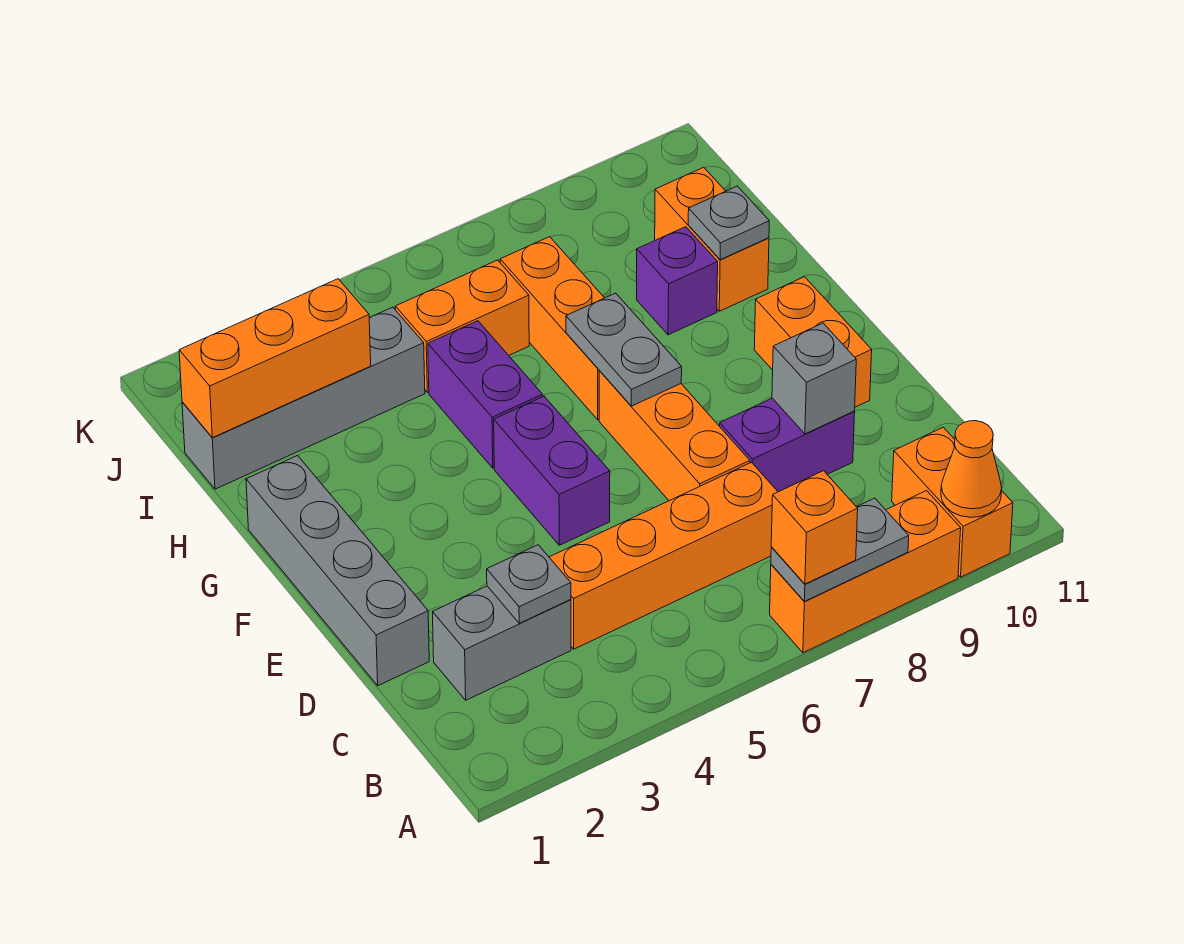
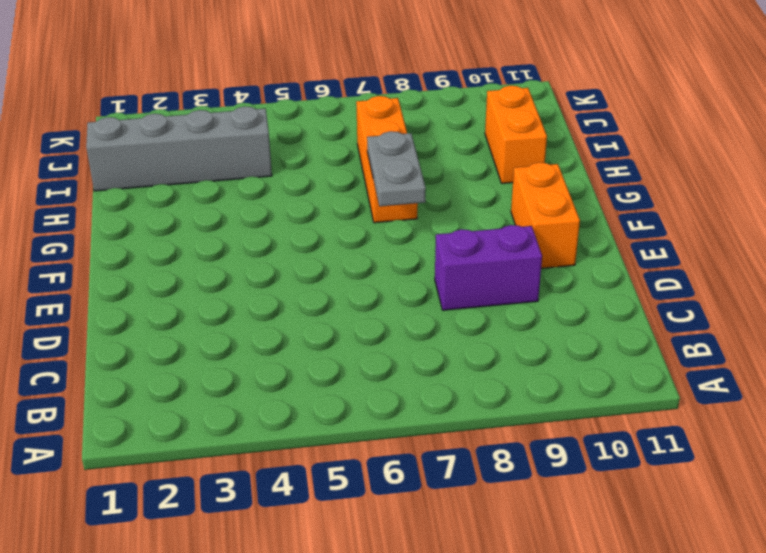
none -> orange brick A7:A9 level 1
none -> orange brick A10:B10 level 1
none -> grey brick C2:C3 level 1

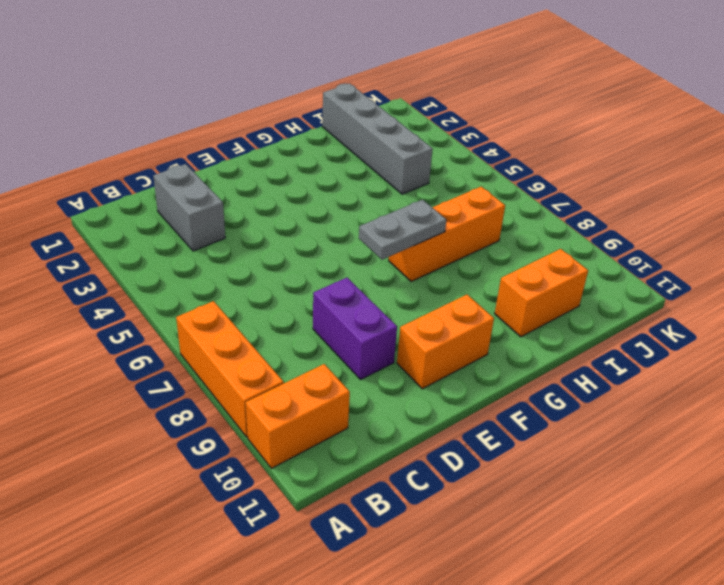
none -> orange brick C4:C7 level 1
none -> grey brick D1:G1 level 1
none -> orange brick D7:F7 level 1

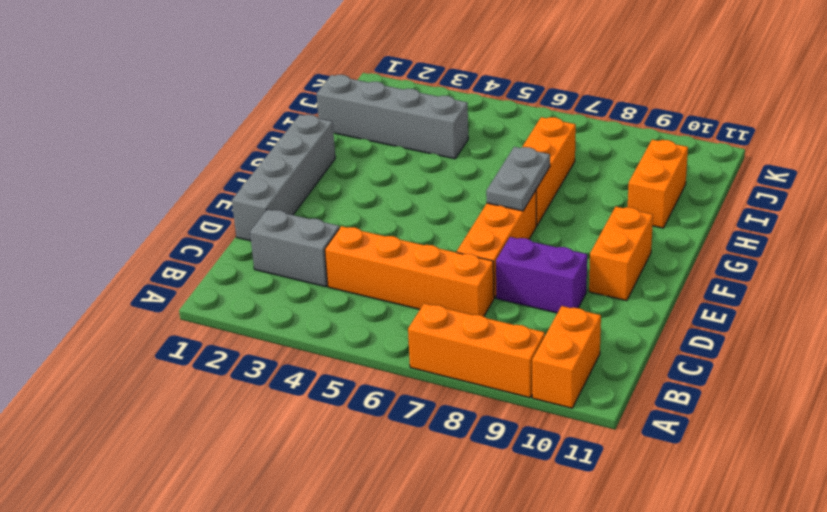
none -> purple brick E5:F5 level 1
none -> purple brick G5:H5 level 1
none -> purple brick H9 level 1

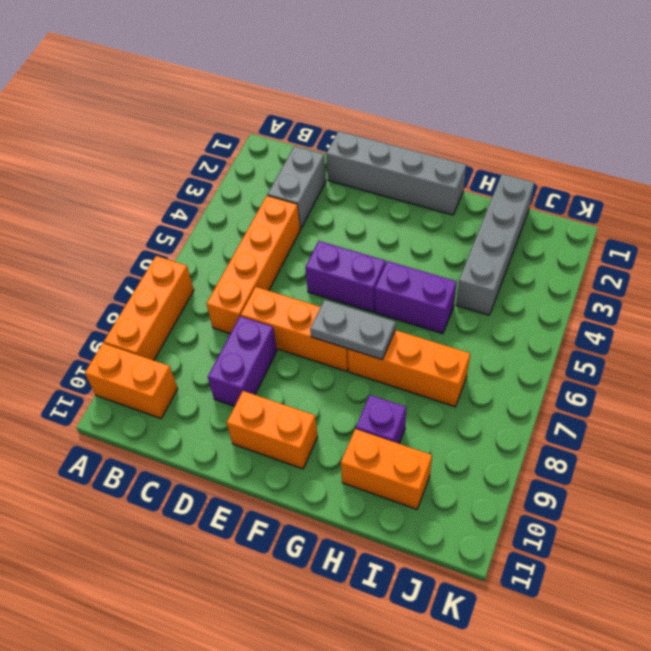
none -> orange brick I5:I6 level 1
none -> grey plate A7:A8 level 2
none -> orange cone A10 level 2

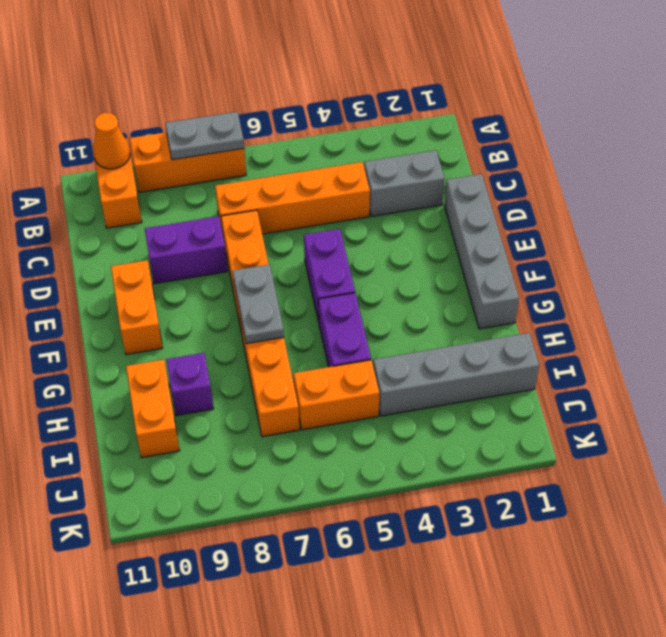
none -> grey plate C3 level 2
none -> grey brick D9 level 2
none -> grey plate H10 level 2

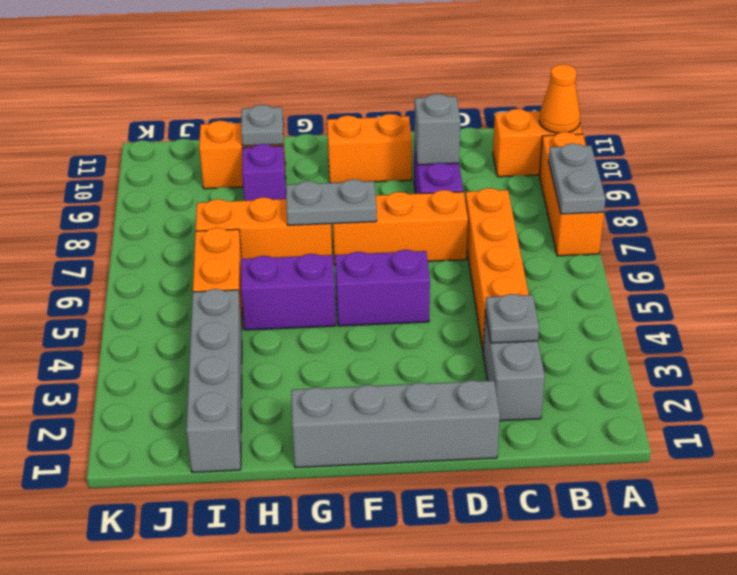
none -> orange brick I1:I3 level 2
none -> orange brick A7 level 3

